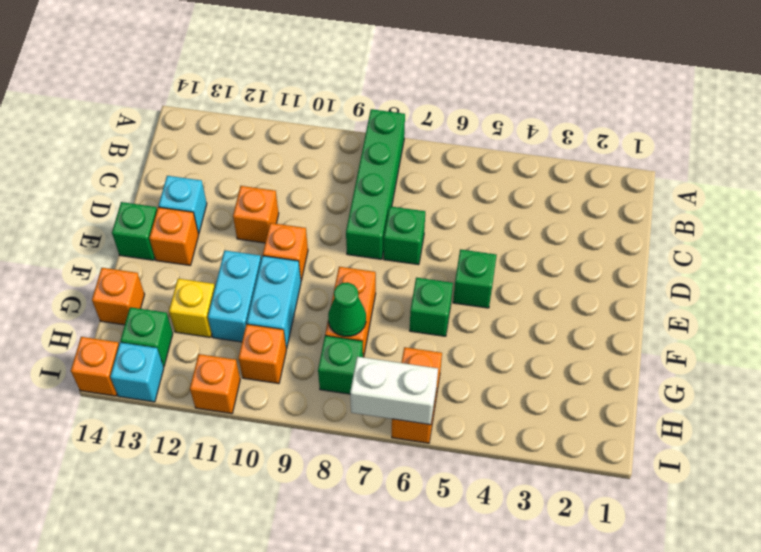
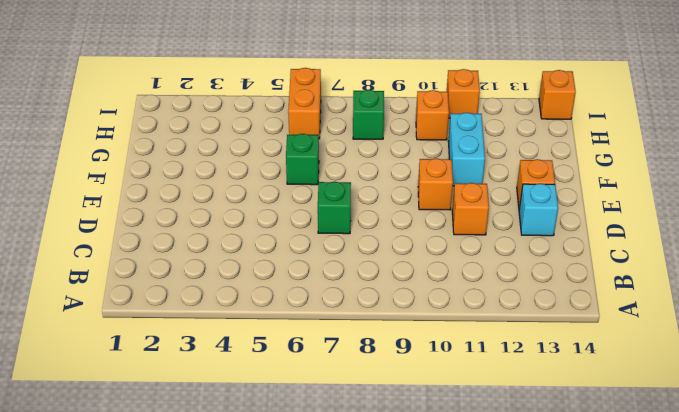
none -> green brick A8:D8 level 1
none -> green brick E5 level 1
none -> green brick E14 level 1

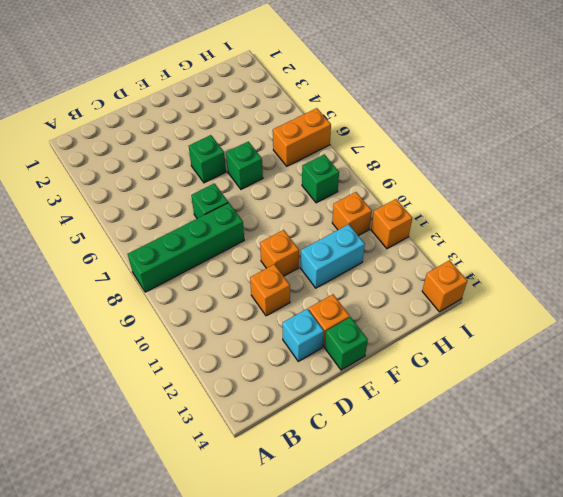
none -> orange brick F8:G8 level 1
none -> cyan brick F10:G10 level 1
none -> yellow brick G12 level 1

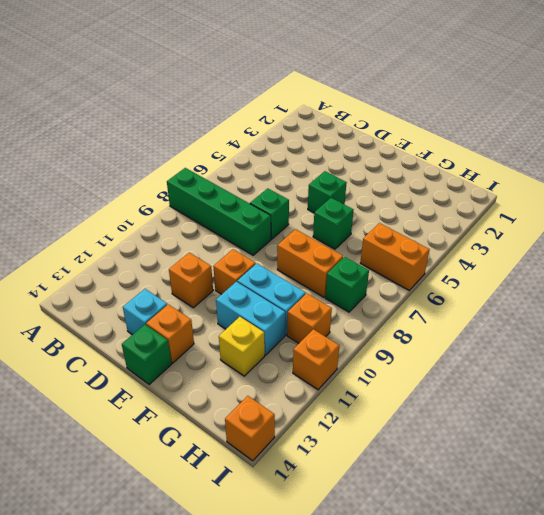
none -> orange brick G14 level 1
none -> green brick H13 level 1
none -> cyan brick I13 level 1

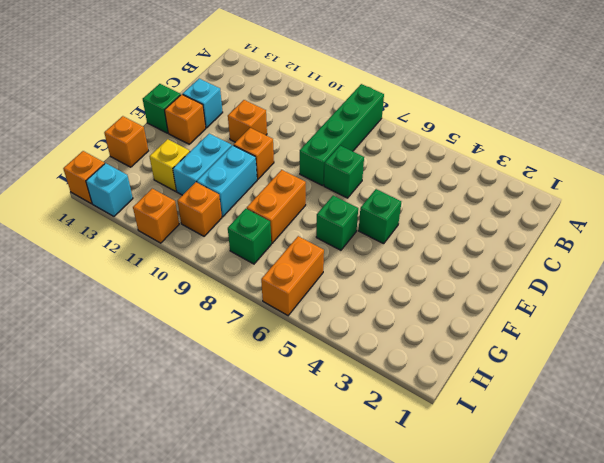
none -> green brick H13 level 1
none -> green cone G8 level 2
none -> white brick I6:I7 level 2

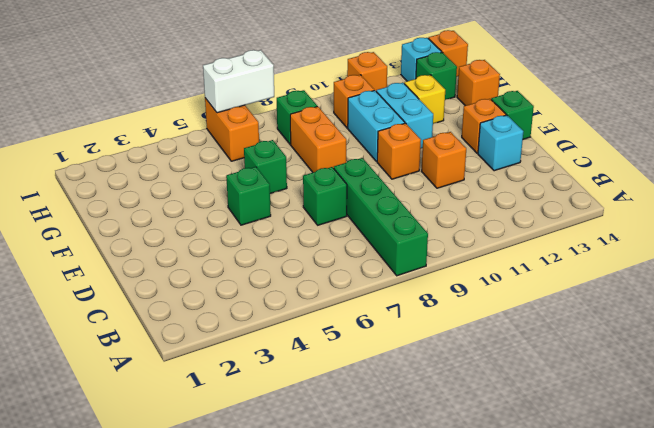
none -> green cone G8 level 2

